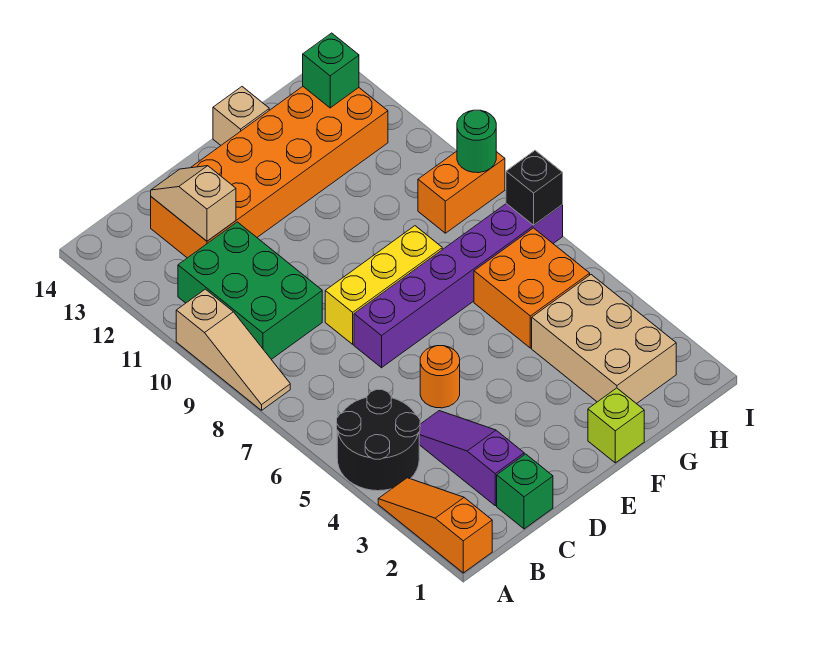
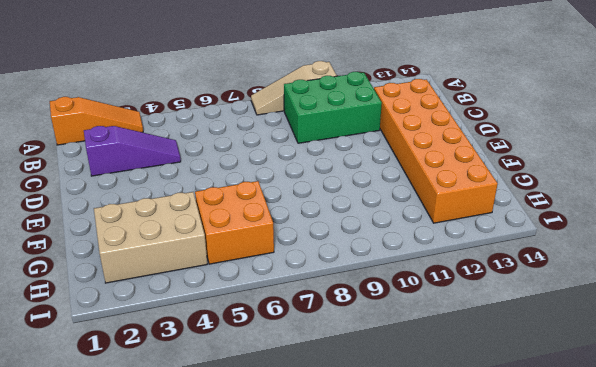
none -> black round brick A4:B5 level 1
none -> green brick C1 level 1
none -> orange round brick D5 level 1

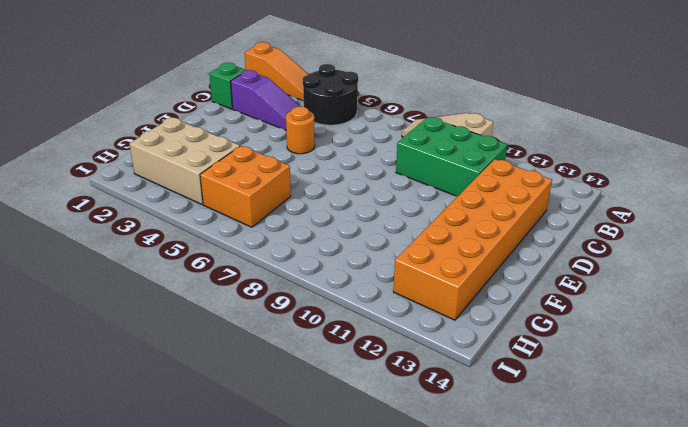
none -> purple brick D7:I7 level 1
none -> yellow brick D8:F8 level 1
none -> lime brick F1 level 1

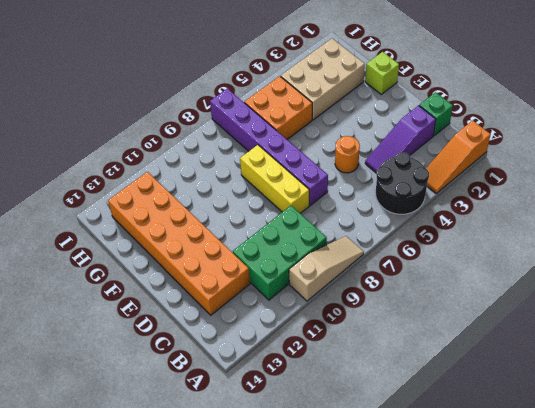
none -> tan brick F14 level 1
none -> orange brick H9:I9 level 1
none -> tan slope C12:C13 level 2 top 12

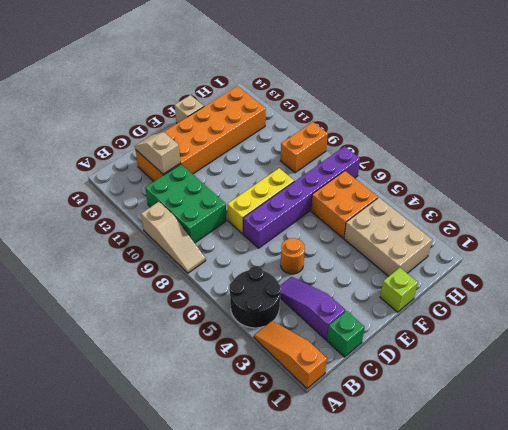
none -> green brick H13 level 2
none -> black brick I7 level 2
none -> green round brick I9 level 2

